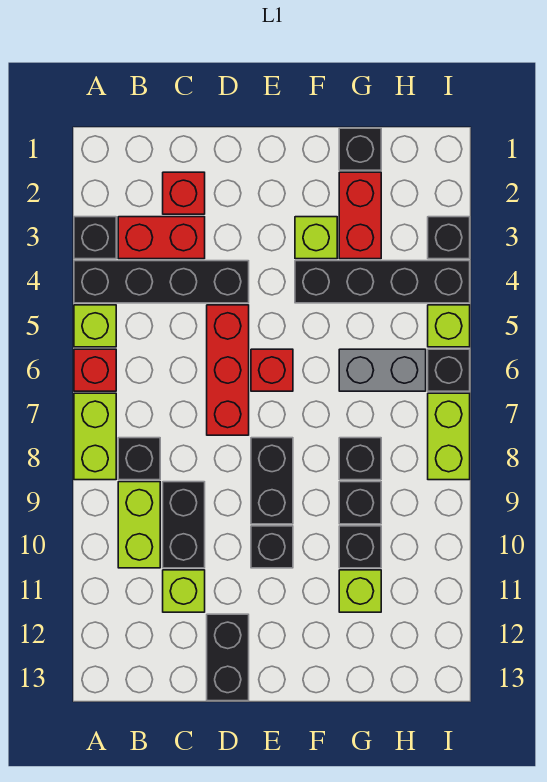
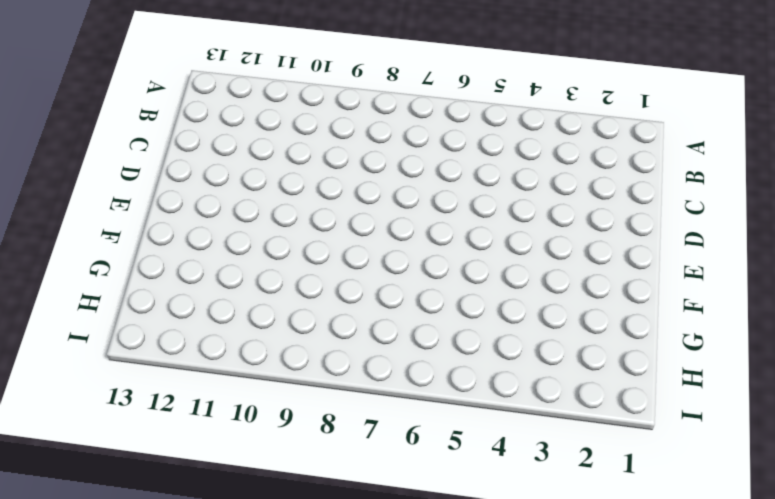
none -> black brick A3 level 1
none -> black brick A4:D4 level 1
none -> lime brick A5 level 1

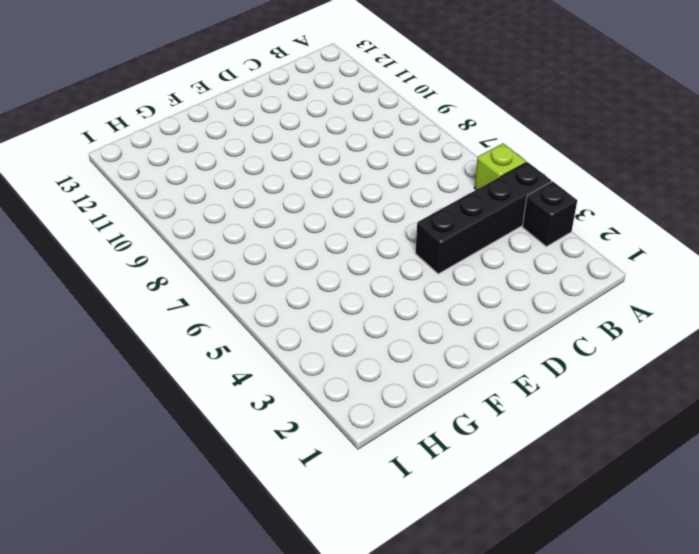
none -> red brick A6 level 1
none -> lime brick A7:A8 level 1
none -> red brick B3:C3 level 1

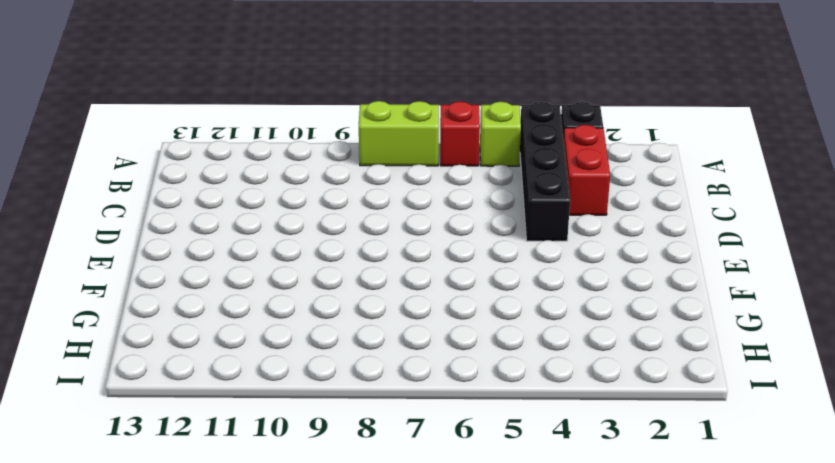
none -> black brick B8 level 1
none -> lime brick B9:B10 level 1
none -> red brick C2 level 1

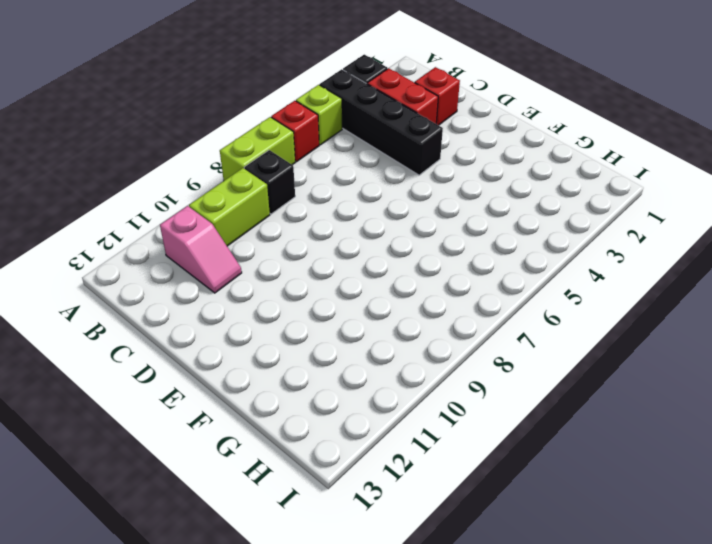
pink slope B11:C11 level 1 top B -> lime brick C11 level 1
none -> black brick C9:C10 level 1
none -> red brick D5:D7 level 1
none -> black brick D12:D13 level 1

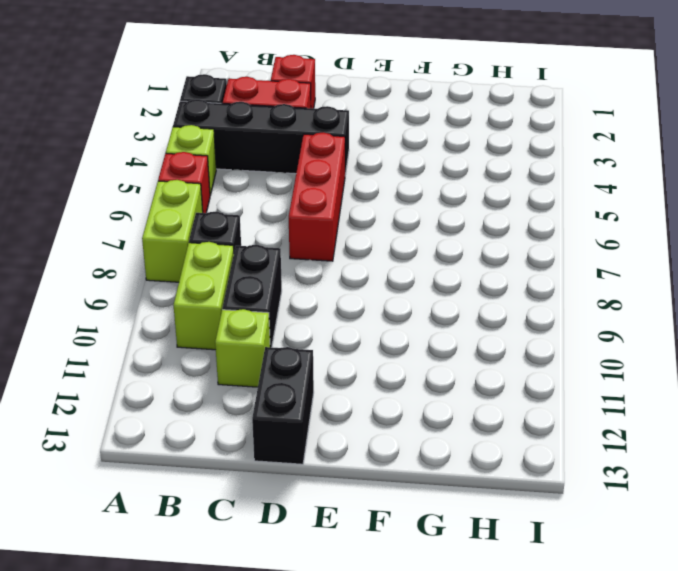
none -> red brick E6 level 1
none -> black brick E8:E9 level 1
none -> black brick E10 level 1

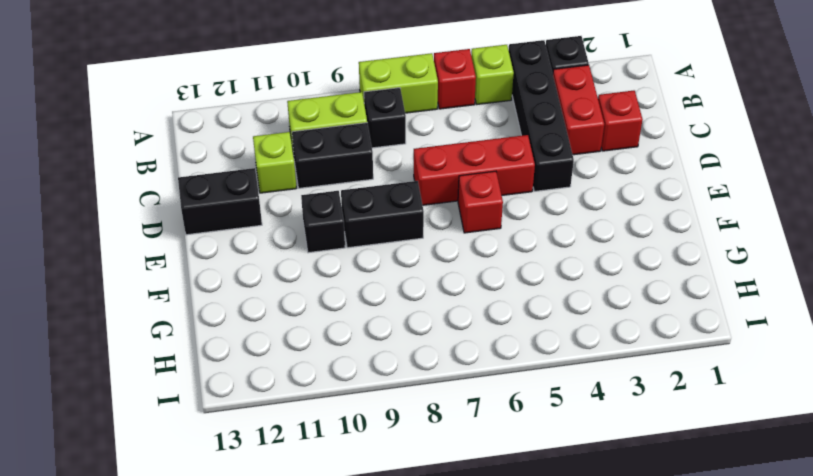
none -> lime brick F3 level 1
none -> black brick F4:I4 level 1
none -> black brick G1 level 1

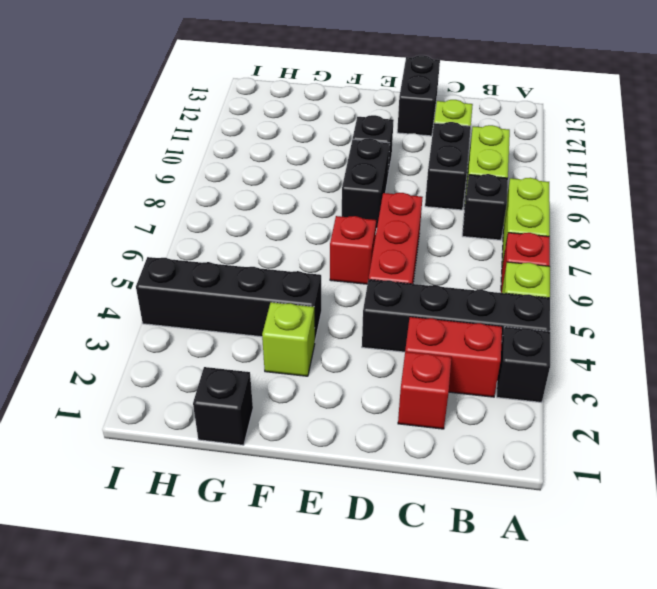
none -> red brick G2:G3 level 1
none -> grey brick G6:H6 level 1
none -> black brick G8 level 1

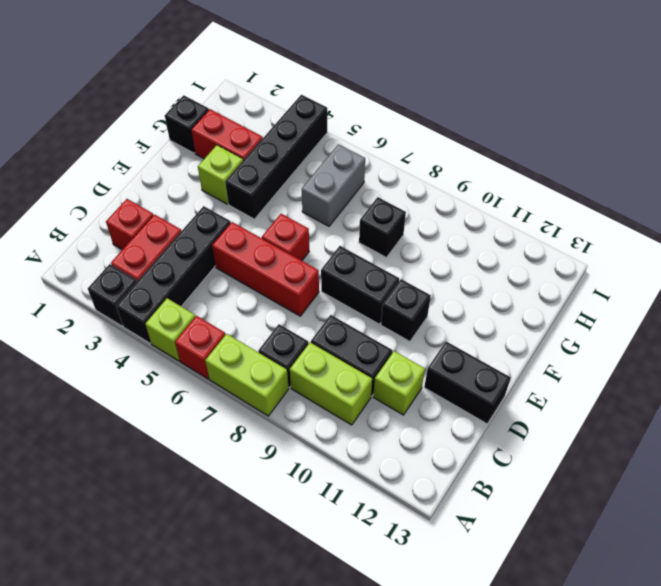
none -> black brick G9 level 1
none -> black brick G10 level 1
none -> lime brick G11 level 1

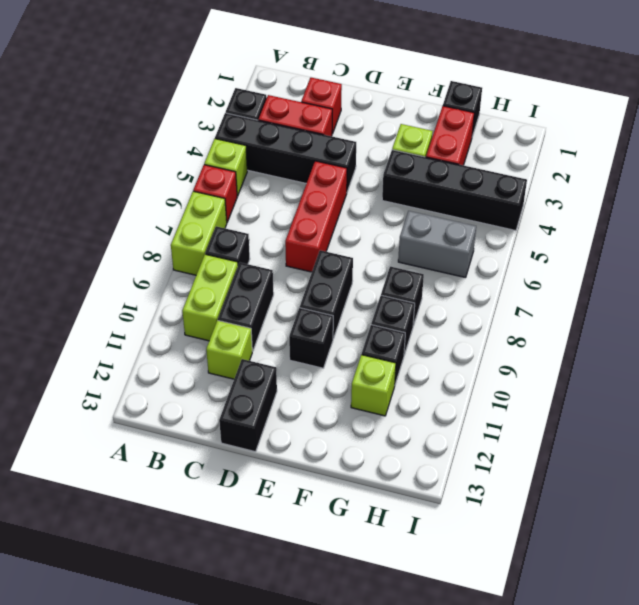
none -> red brick E6 level 1
none -> black brick I3 level 1
none -> lime brick I5 level 1

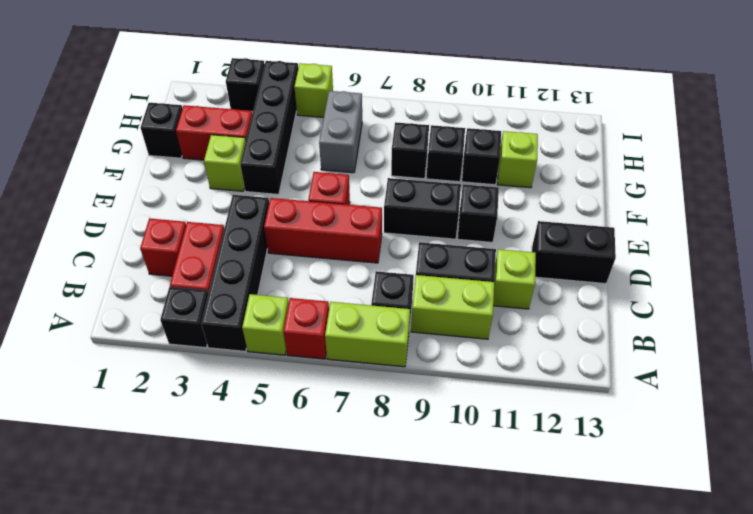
none -> black brick I6 level 1
none -> lime brick I7:I8 level 1

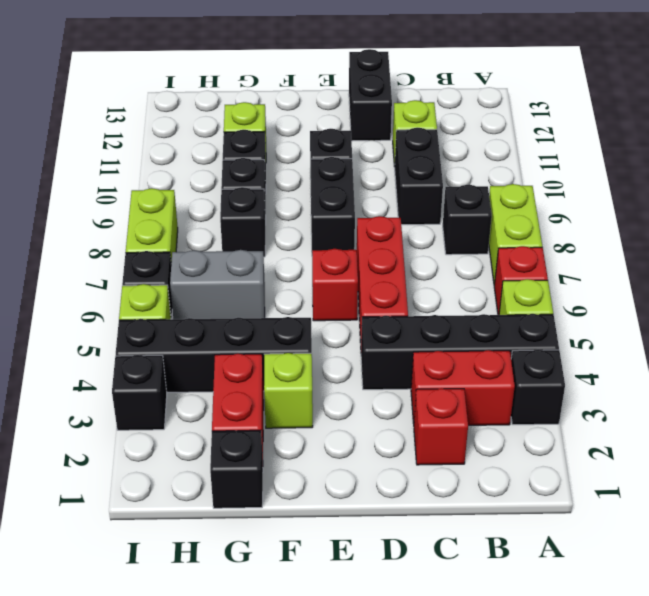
none -> lime brick B9:B10 level 1

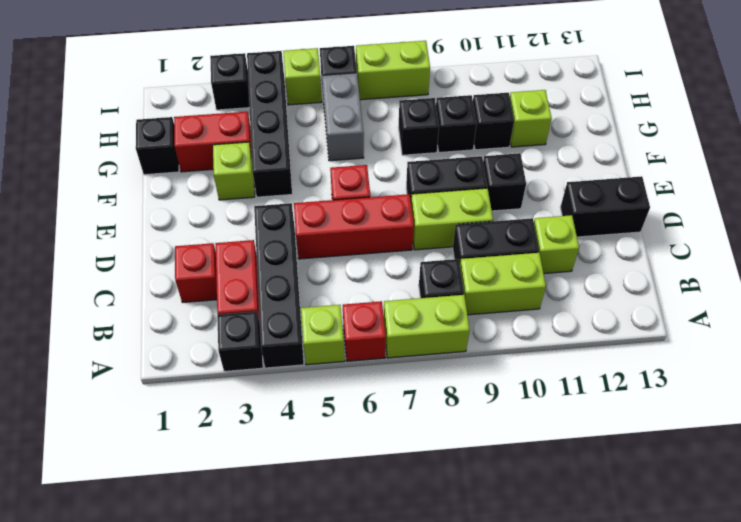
lime brick D8:D9 level 1 -> none

